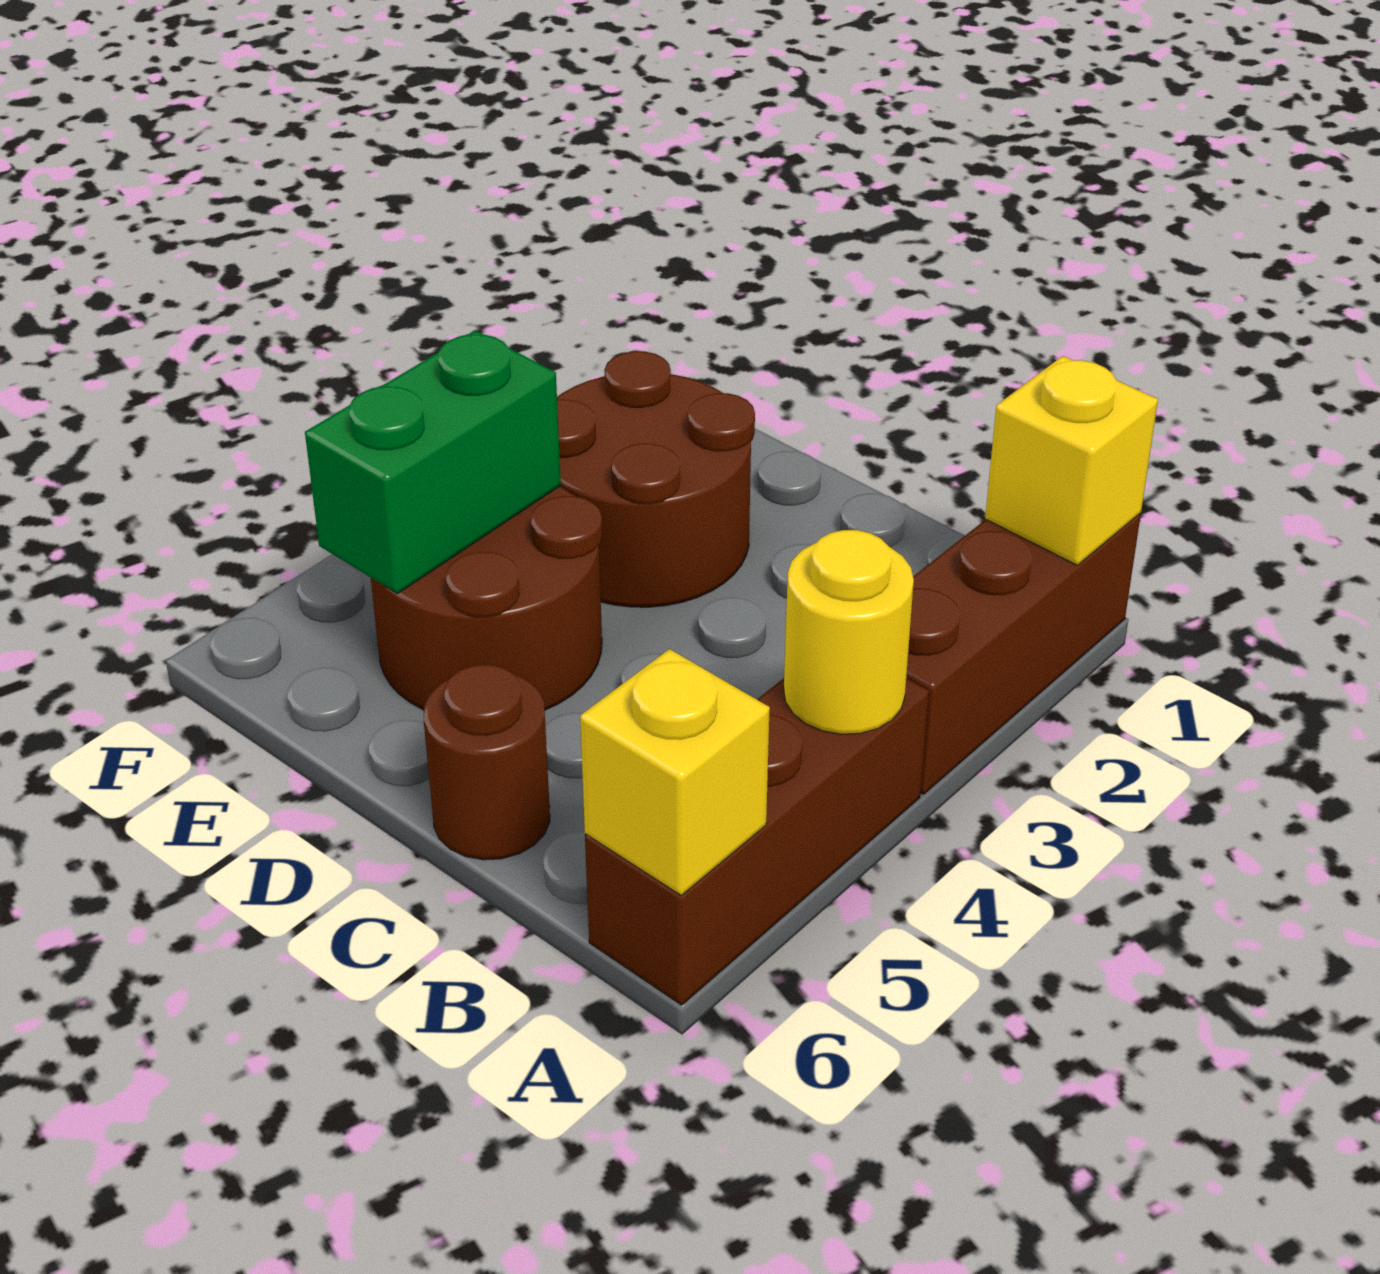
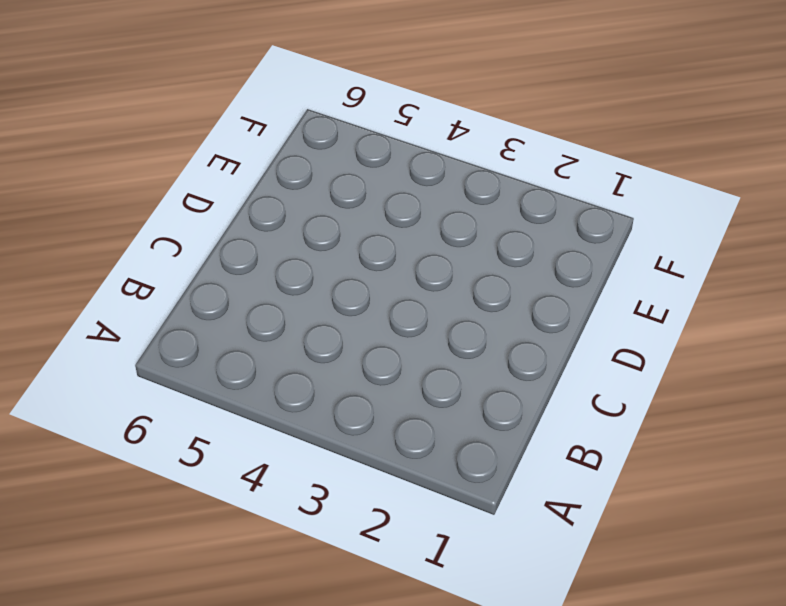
none -> brown brick A1:A3 level 1
none -> brown brick A4:A6 level 1

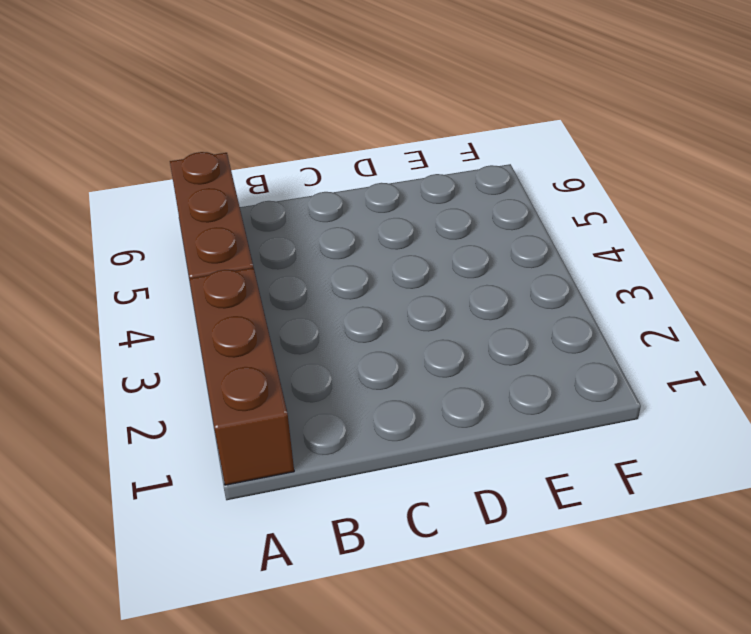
none -> brown round brick C6 level 1
none -> brown round brick D2:E3 level 1

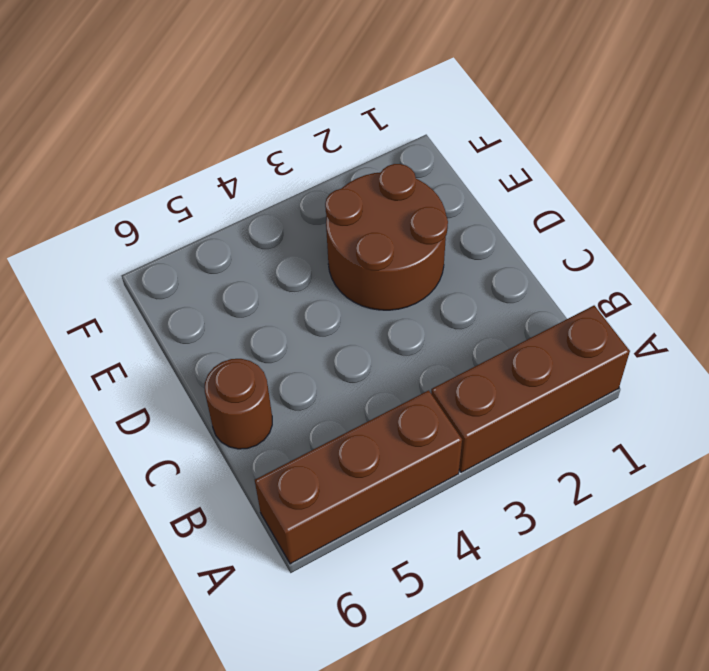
none -> brown round brick D4:E5 level 1
none -> yellow brick A1 level 2

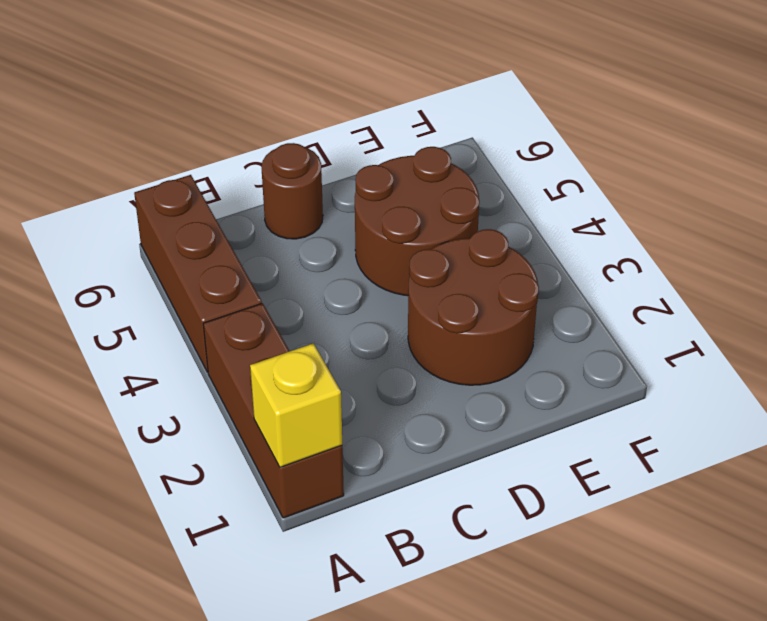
none -> yellow round brick A4 level 2
none -> yellow brick A6 level 2

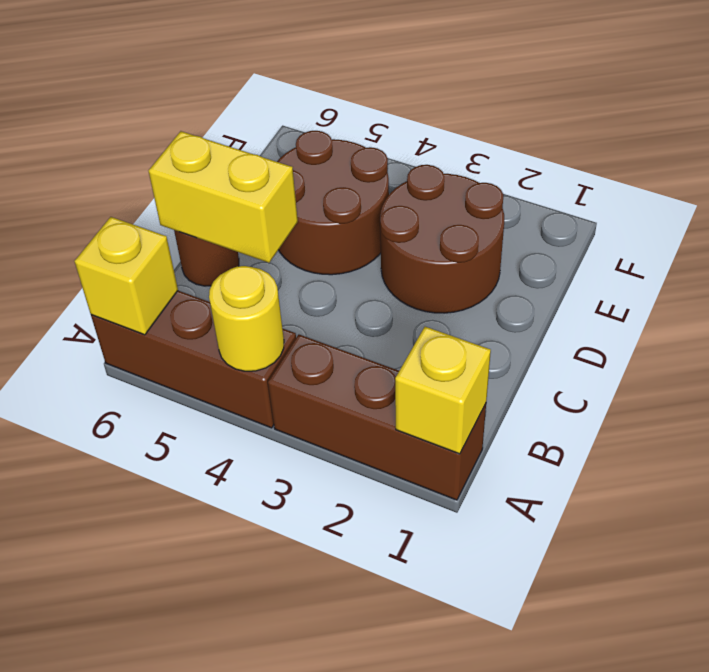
yellow brick C5:C6 level 2 -> none
none -> green brick E4:E5 level 2

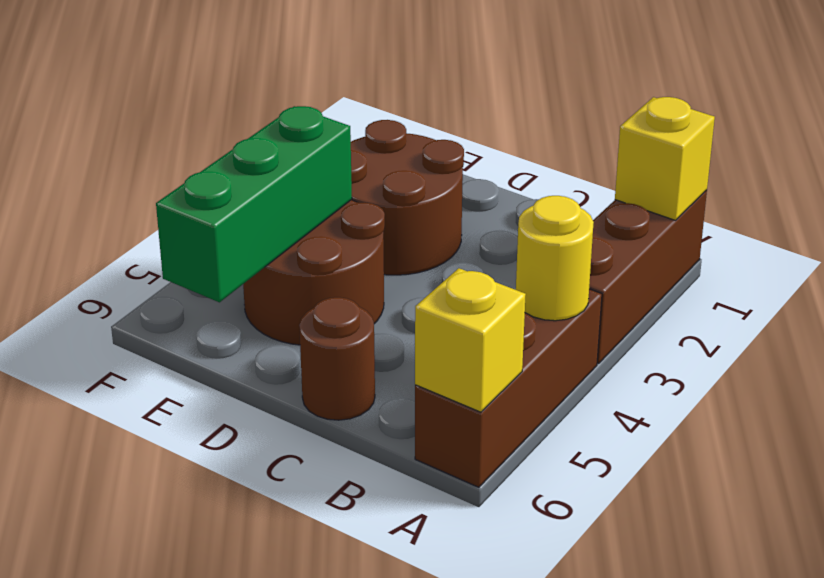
green brick E4:E6 level 2 -> green brick E4:E5 level 2

